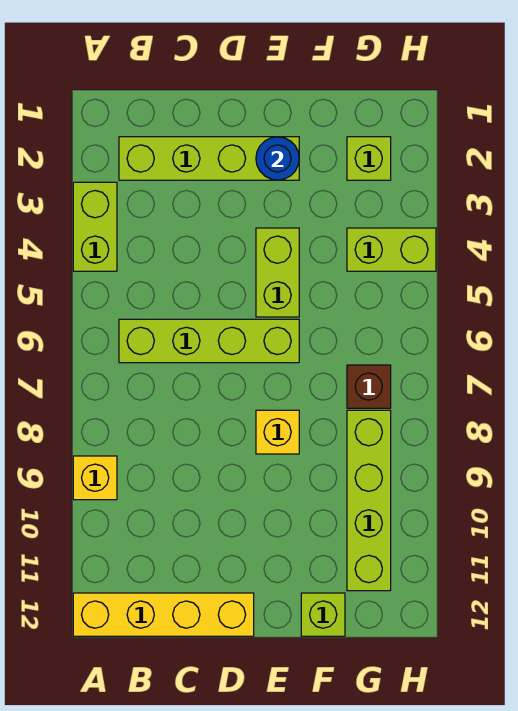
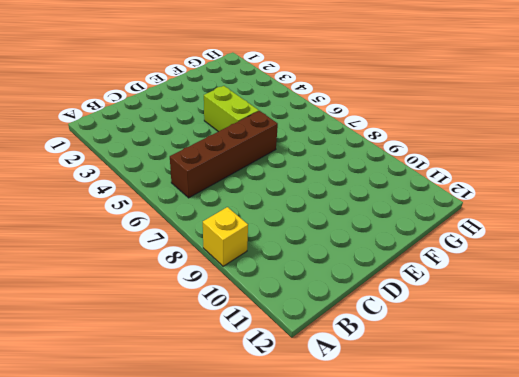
brown brick B6:E6 level 1 -> lime brick B6:E6 level 1
none -> lime brick A3:A4 level 1
none -> yellow brick A12:D12 level 1
none -> lime brick B2:E2 level 1

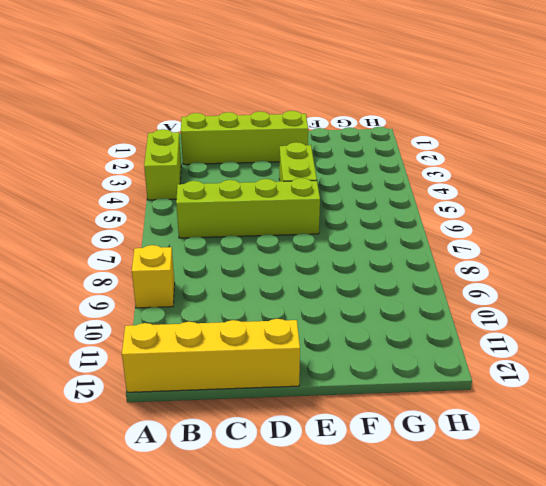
none -> yellow brick E8 level 1
none -> lime brick F12 level 1
none -> lime brick G2 level 1

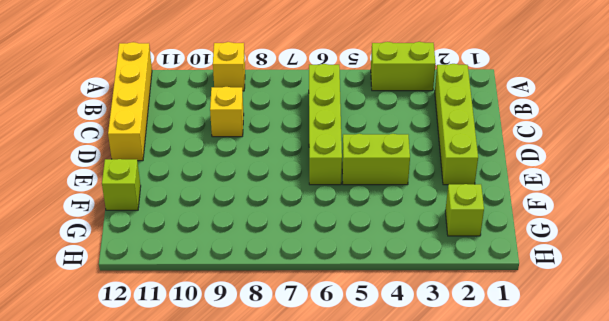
yellow brick C9 level 1 -> yellow brick E8 level 1
none -> lime brick G4:H4 level 1
none -> brown brick G7 level 1
none -> lime brick G8:G11 level 1

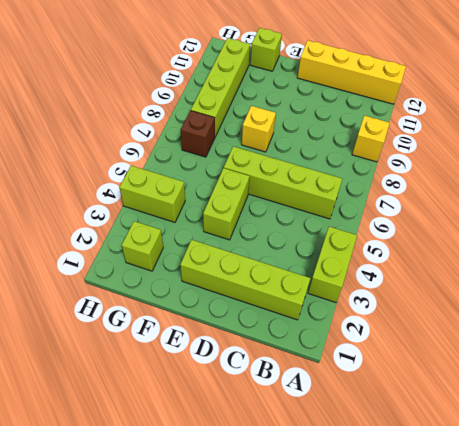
none -> blue round brick E2 level 2

